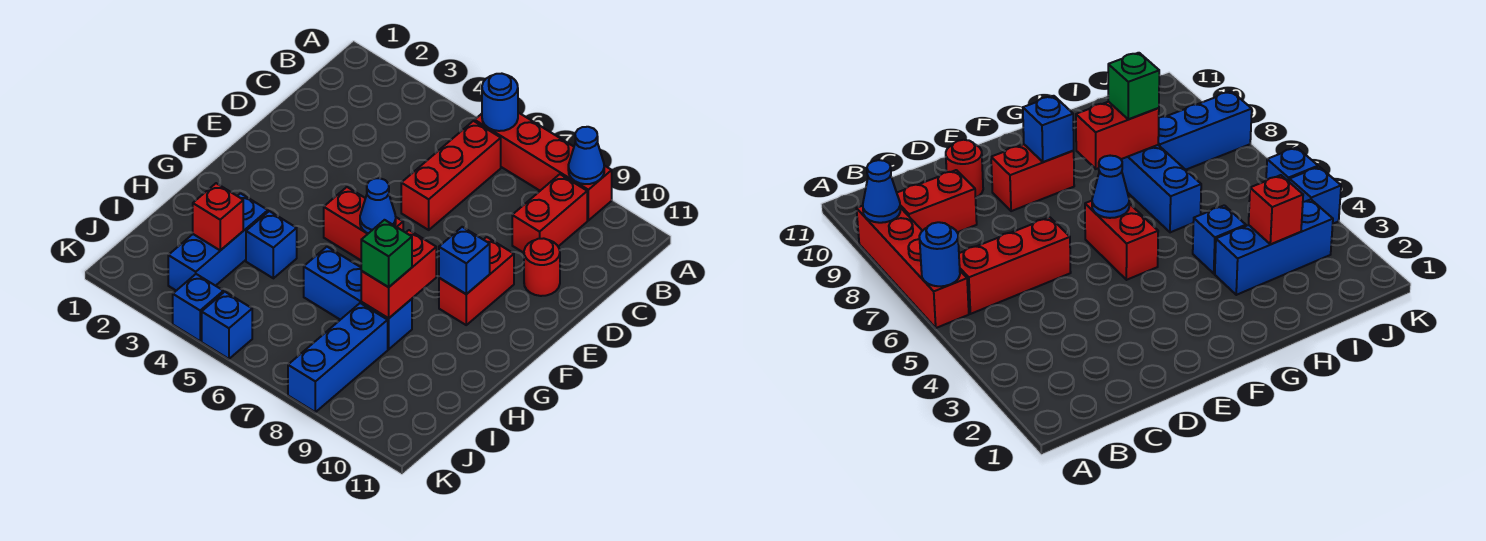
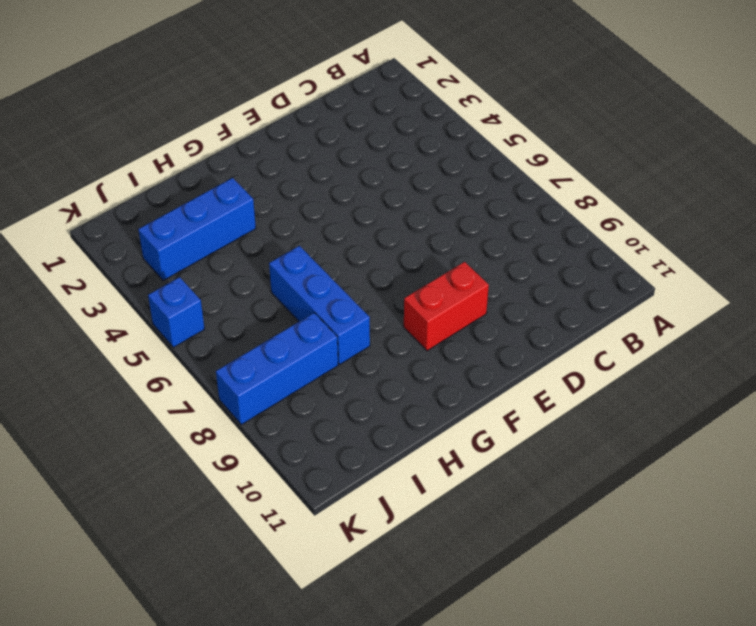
none -> red brick A6:A9 level 1
none -> red brick B6:D6 level 1
none -> red brick B9:C9 level 1

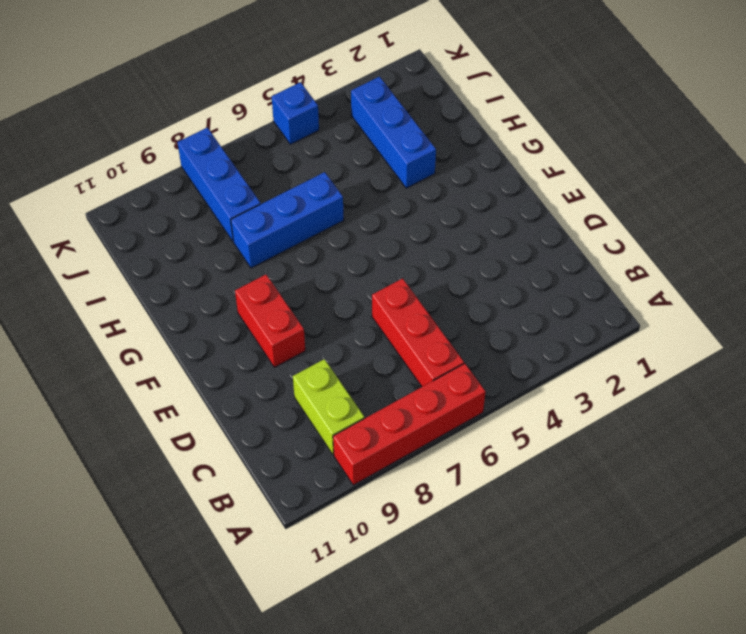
lime brick B9:C9 level 1 -> red brick B9:C9 level 1
none -> red round brick D10 level 1
none -> red brick F5:F6 level 1
none -> blue brick H4 level 1

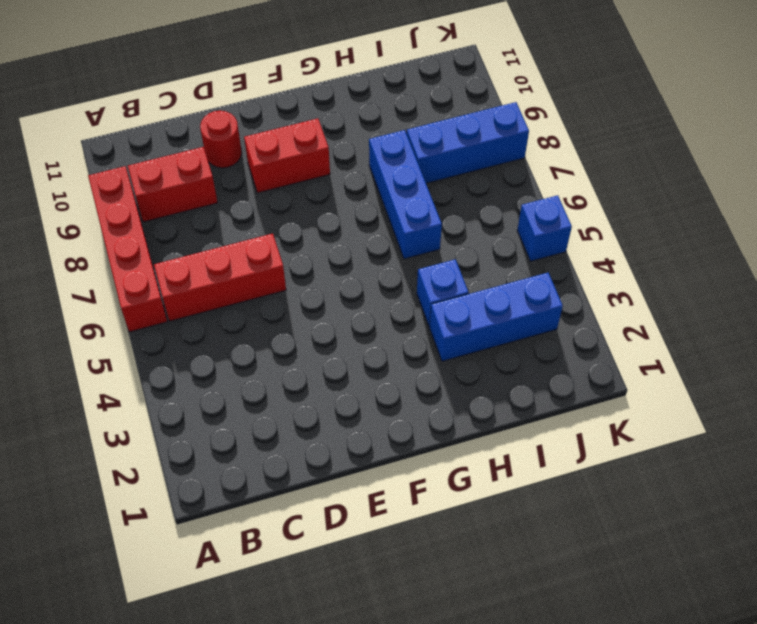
none -> red brick F5:F6 level 1
none -> blue brick K4 level 1
none -> blue round brick A6 level 2

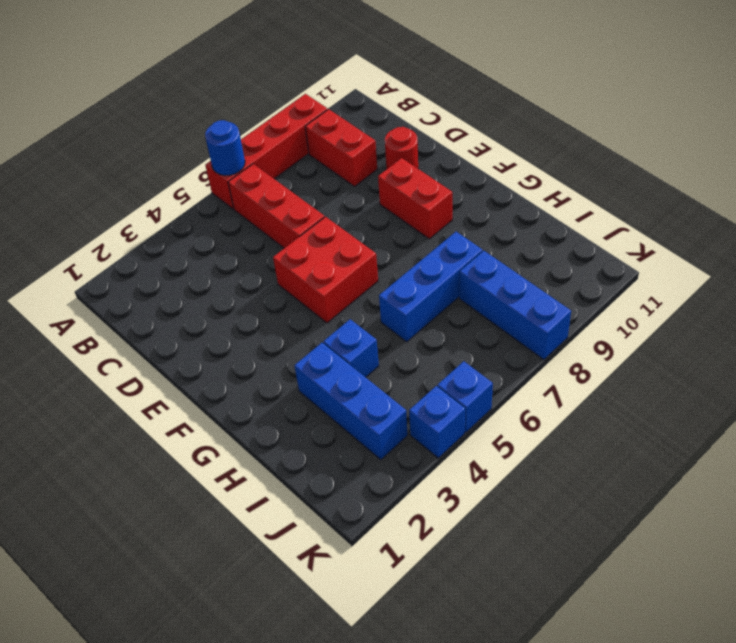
red brick E5:F6 level 1 -> red brick F5:F6 level 1
none -> blue cone A9 level 2
none -> blue cone F6 level 2
none -> blue brick F9 level 2

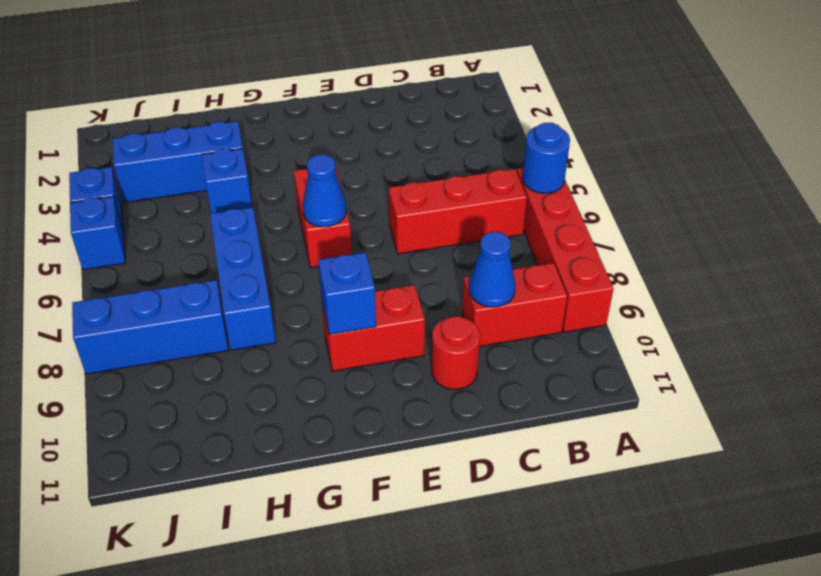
blue cone C9 level 2 -> blue cone A9 level 2
none -> red brick G8:H8 level 2
none -> red brick I3 level 2
none -> green brick H8 level 3

